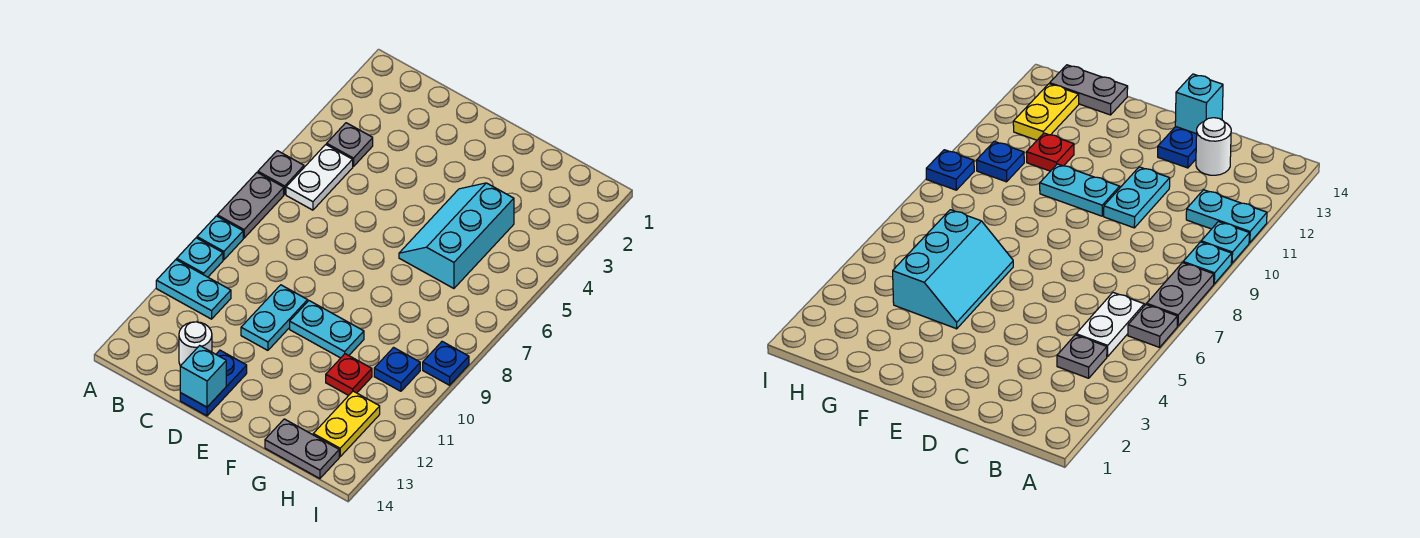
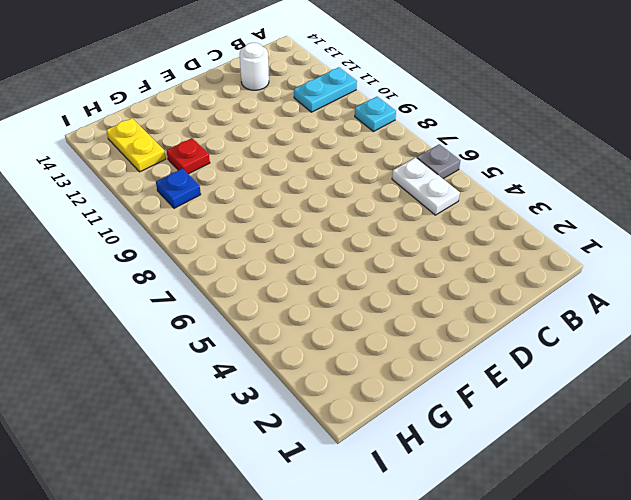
none -> grey plate A7:A8 level 1
none -> cyan plate A10 level 1
none -> grey plate B4 level 1

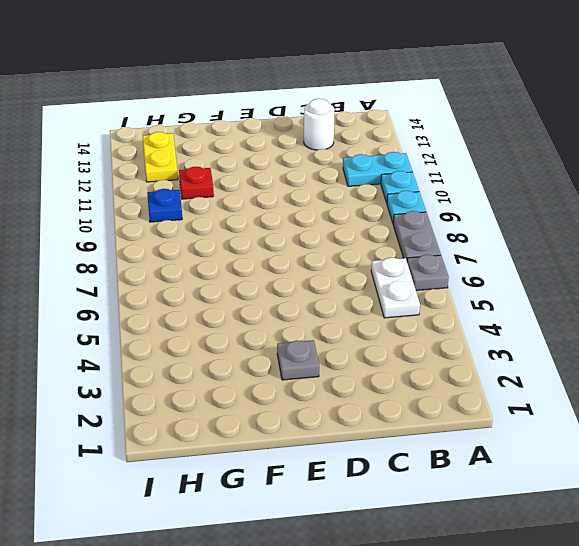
grey plate E3 level 1 -> grey plate B4 level 1
none -> cyan plate D10:D11 level 1
none -> blue plate D13:D14 level 1
none -> cyan plate E10:F10 level 1

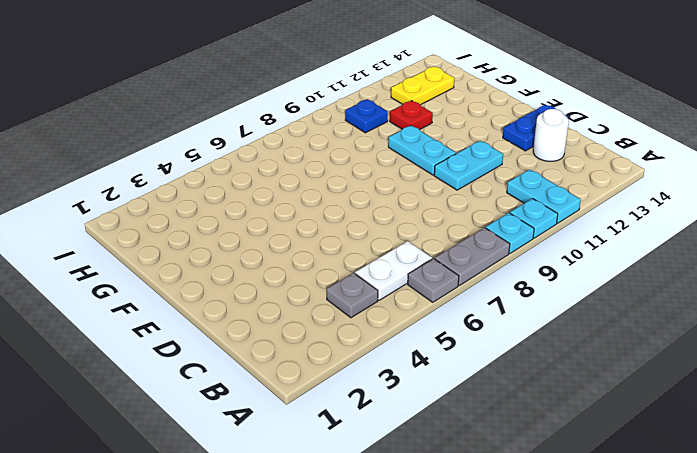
none -> cyan slope F4:G6 level 1 top G
none -> grey plate G14:H14 level 1
none -> blue plate I9 level 1

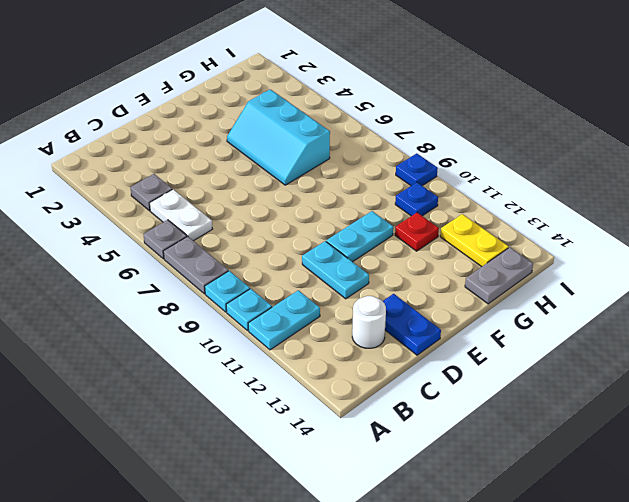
none -> cyan brick D14 level 2

